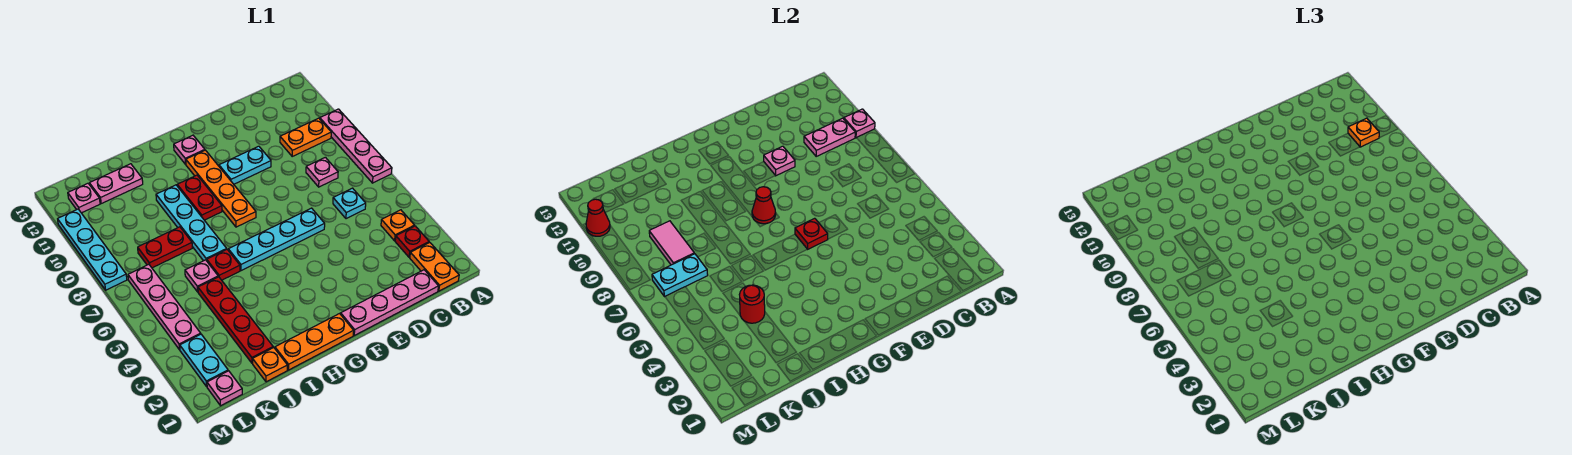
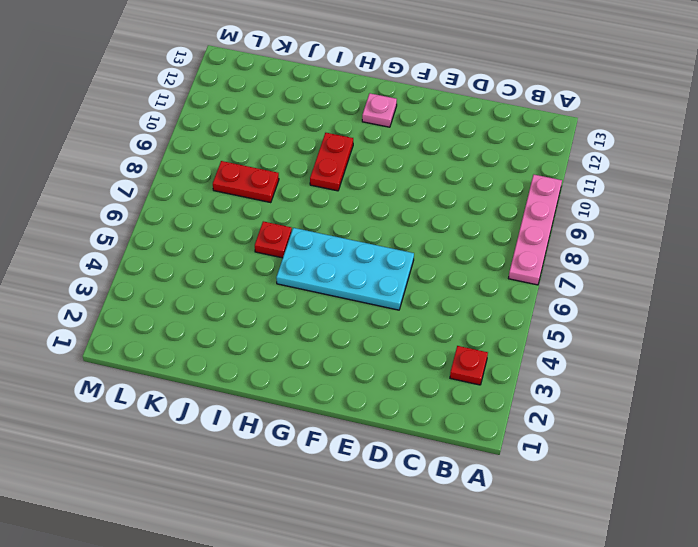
cyan plate E5:H6 level 1 -> cyan plate E6:H6 level 1
none -> orange plate B1:B2 level 1
none -> orange plate B4 level 1
none -> orange plate B10:C10 level 1
none -> pink plate C1:F1 level 1

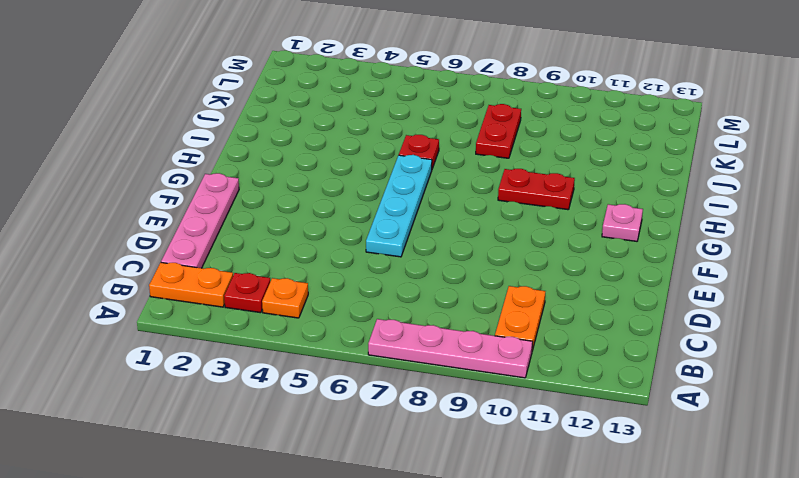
none -> cyan plate C6 level 1
none -> pink plate C8 level 1
none -> cyan plate E10:F10 level 1
none -> orange plate G1:I1 level 1

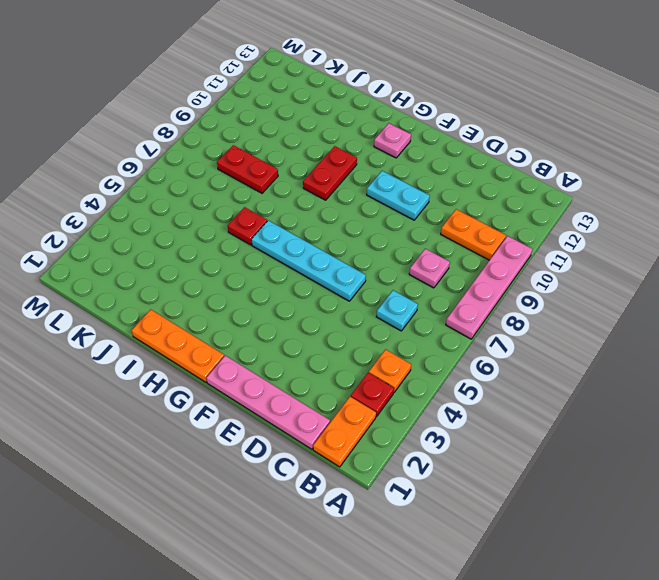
none -> orange plate G8:G11 level 1
none -> cyan plate I7:I10 level 1
none -> orange plate J1 level 1
none -> red plate J2:J5 level 1

